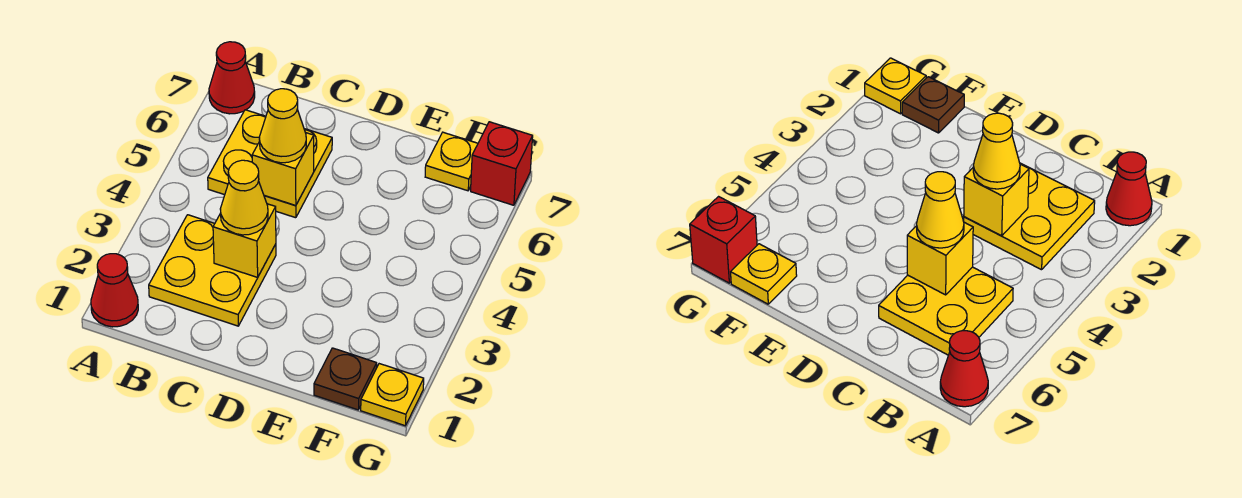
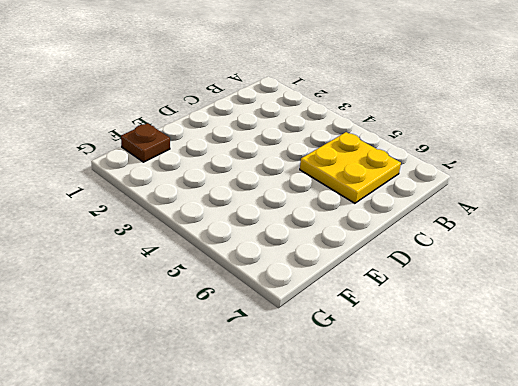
none -> red cone A1 level 1
none -> red cone A7 level 1
none -> yellow plate B2:C3 level 1

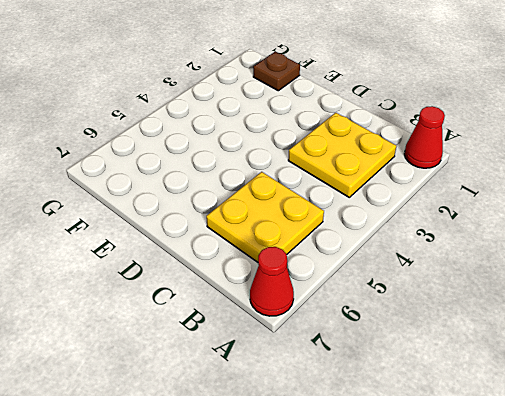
none -> yellow plate F7 level 1
none -> yellow plate G1 level 1
none -> red brick G7 level 1

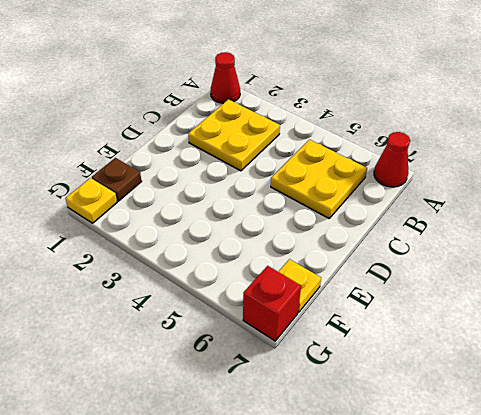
none -> yellow brick C3 level 2
none -> yellow brick C5 level 2
none -> yellow cone C3 level 3

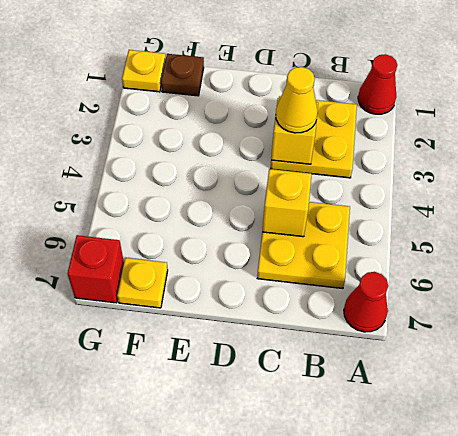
none -> yellow cone C5 level 3

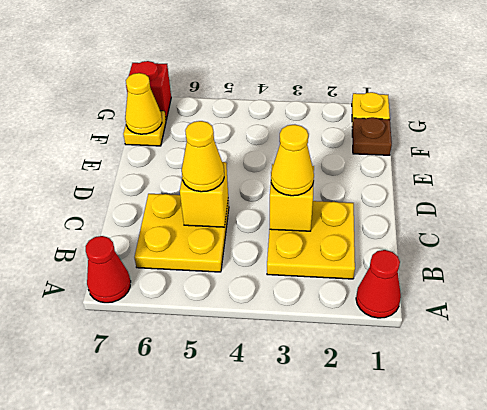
yellow cone F7 level 2 -> none

